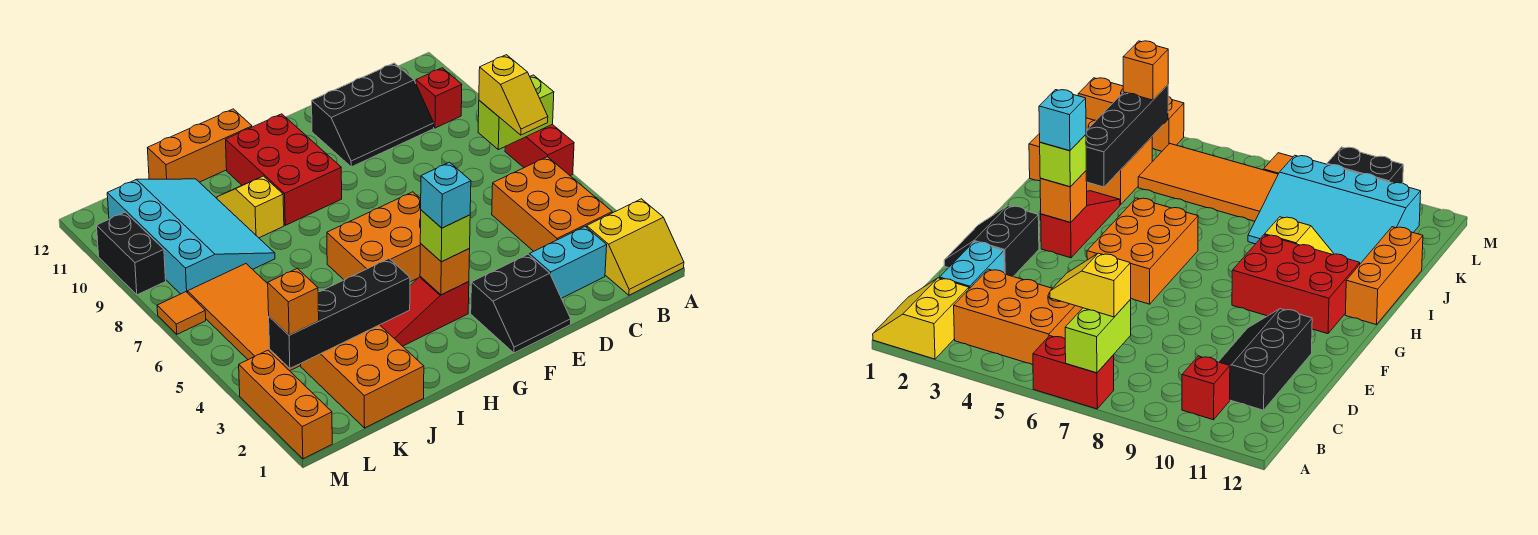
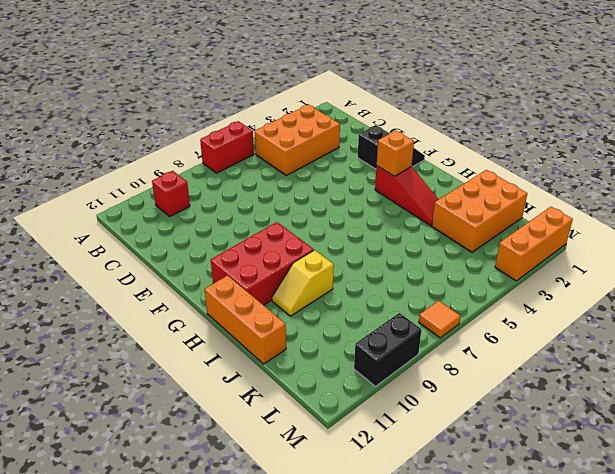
none -> yellow slope A1:B2 level 1 top 2
none -> cyan brick C2:D2 level 1
none -> black slope C10:E11 level 1 top 11

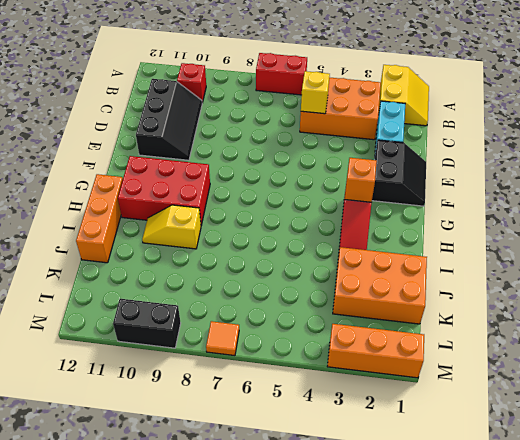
yellow brick C5 level 2 -> none
none -> orange brick F5:H6 level 1
none -> cyan slope J8:L11 level 1 top L
none -> orange tile K4:L7 level 1

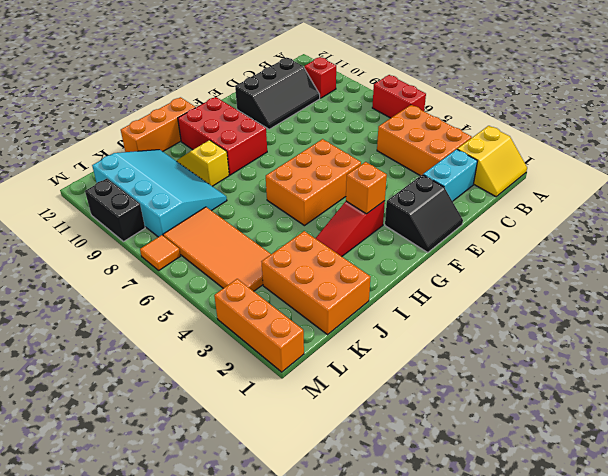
none -> lime brick A7:B7 level 2
none -> black brick I3:L3 level 2
none -> yellow slope B6:B7 level 3 top 7

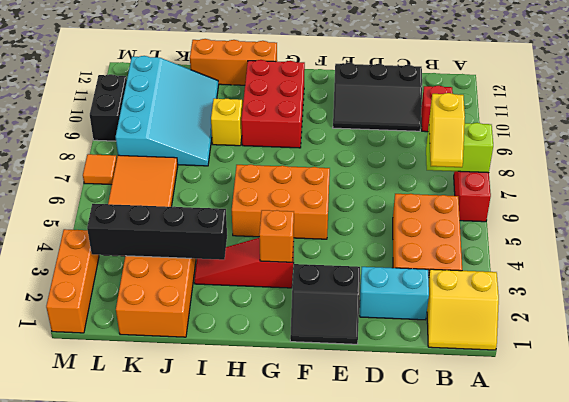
none -> lime brick G3 level 3
none -> orange brick L3 level 3
none -> cyan brick G3 level 4

